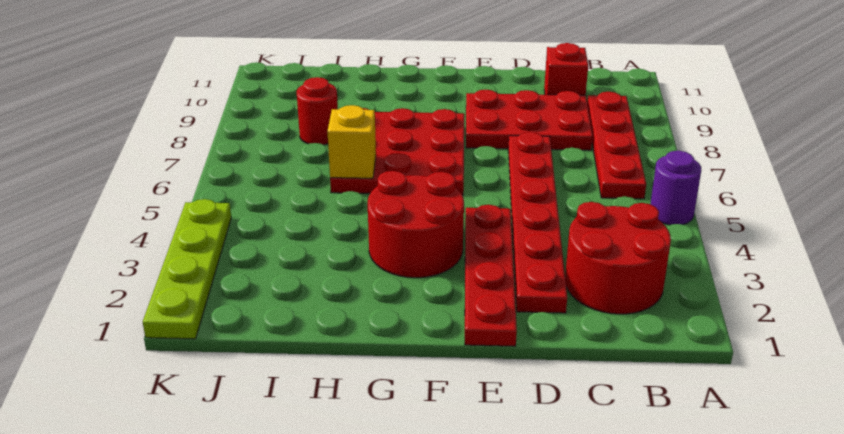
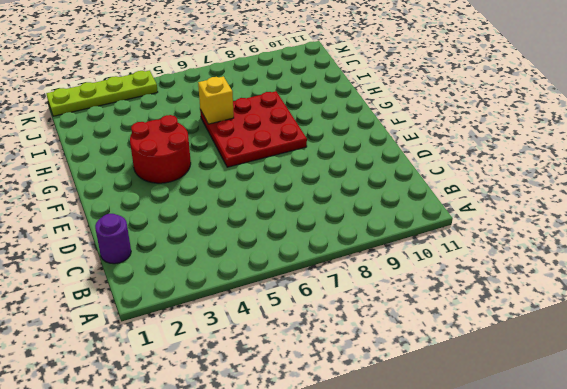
purple round brick C1 level 1 -> purple round brick A5 level 1
none -> red round brick B2:C3 level 1
none -> red plate B6:B9 level 1
none -> red plate C8:E9 level 1

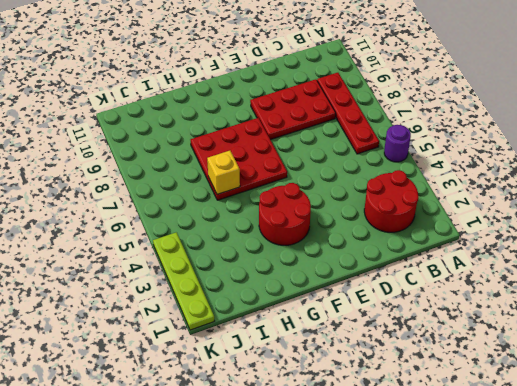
none -> red brick C10 level 1
none -> red plate D2:D7 level 1
none -> red plate E1:E4 level 1

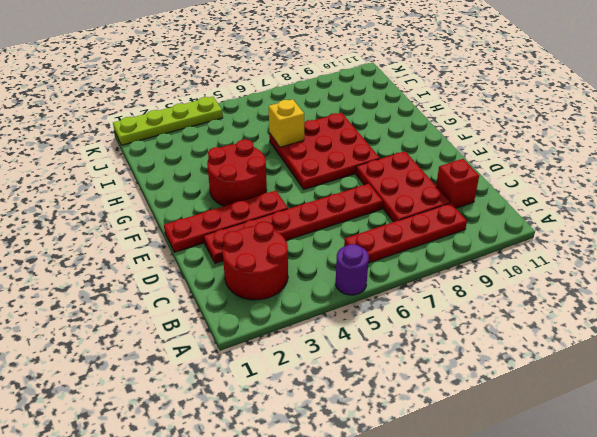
none -> red round brick I8 level 1

